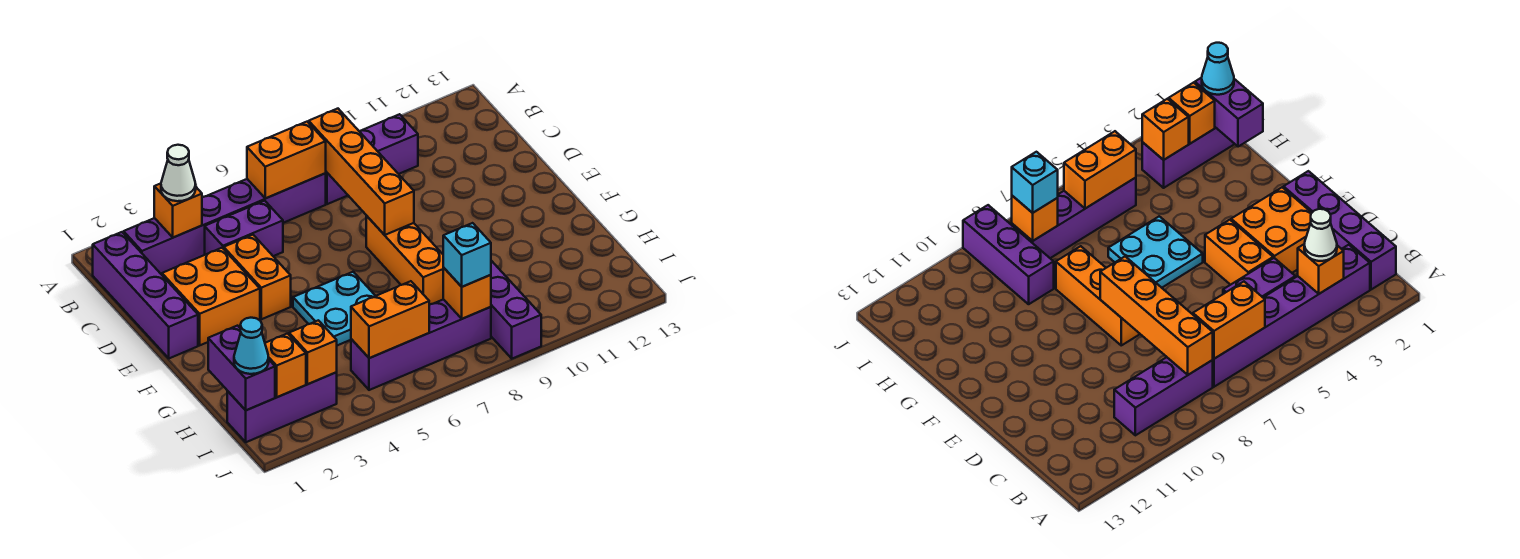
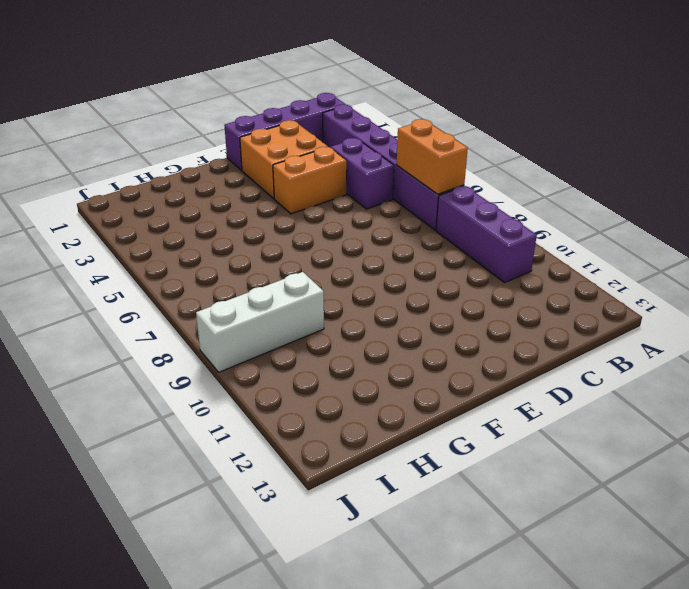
white brick H9:J9 level 1 -> purple brick H9:J9 level 1
none -> orange brick E8:G8 level 1
none -> cyan plate F5:G6 level 1
none -> purple brick I1:I3 level 1

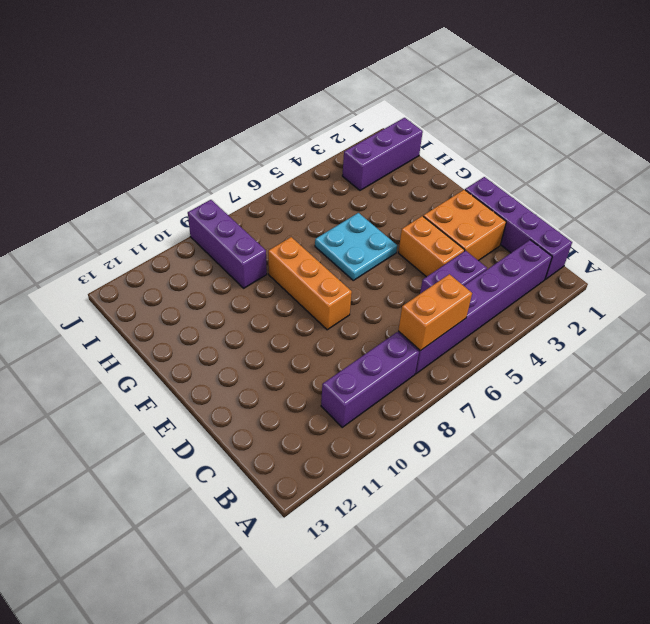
none -> purple brick I5:I8 level 1
none -> orange brick B3 level 2
none -> orange brick B8:E8 level 2

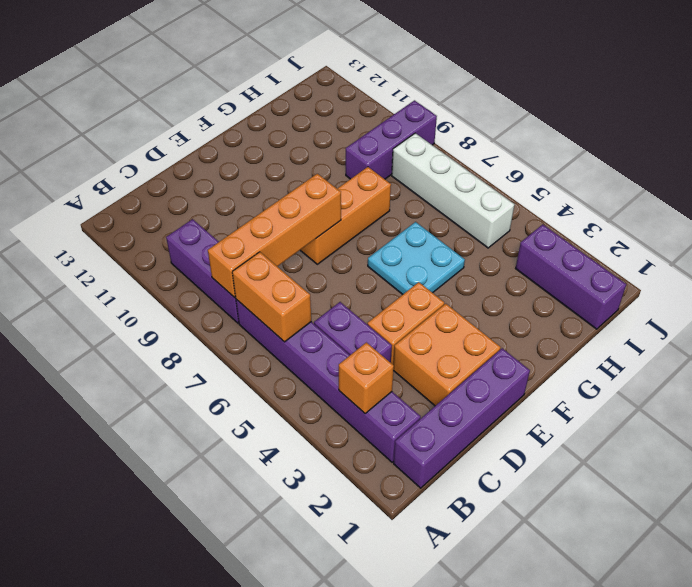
white brick I5:I8 level 1 -> purple brick I5:I8 level 1
none -> purple brick H1:I1 level 2
none -> orange brick I2 level 2
none -> orange brick I3 level 2

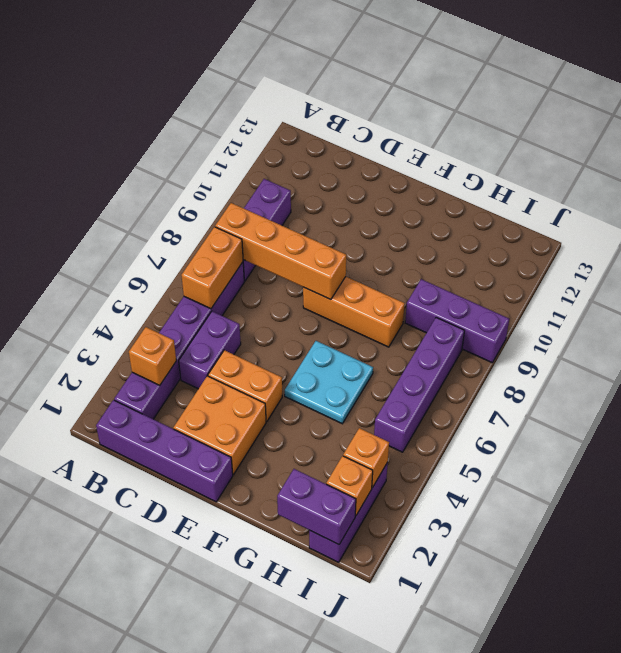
none -> orange brick I5:I6 level 2
none -> orange brick I8 level 2
none -> white cone B3 level 3

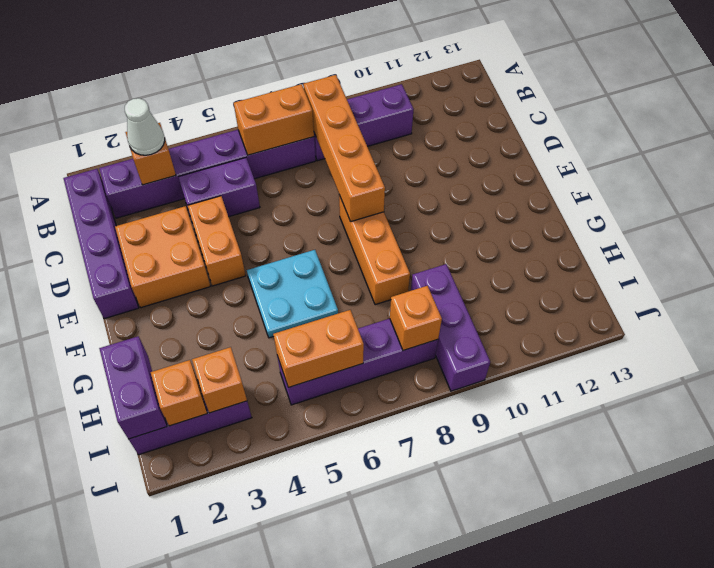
none -> cyan cone I1 level 3
none -> cyan brick I8 level 3

